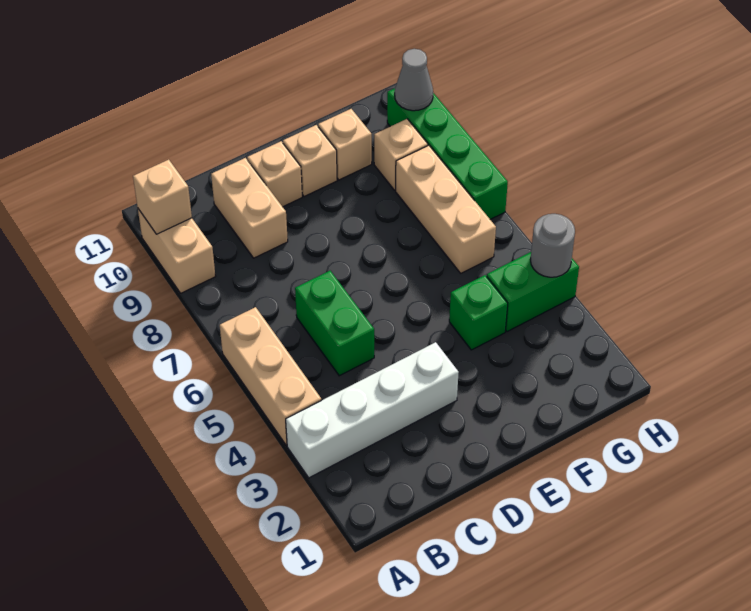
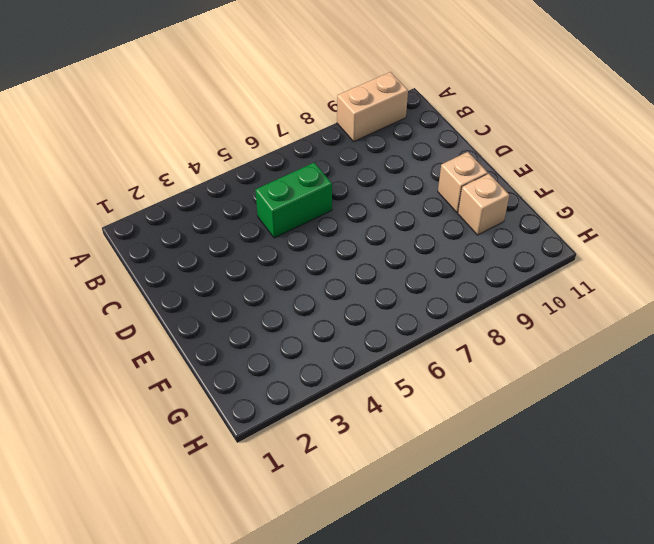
none -> white brick A3:D3 level 1
none -> tan brick A4:A6 level 1
none -> tan brick C9:C10 level 1

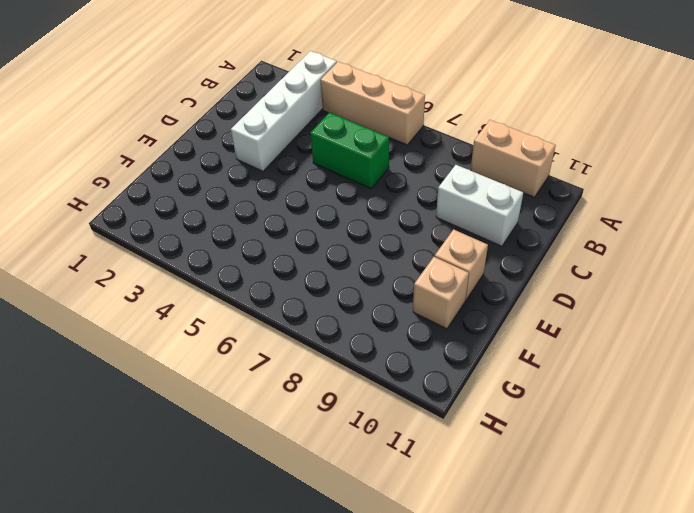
white brick C9:C10 level 1 -> tan brick C9:C10 level 1
none -> tan brick D10 level 1
none -> green brick F4 level 1
none -> green brick G4:H4 level 1

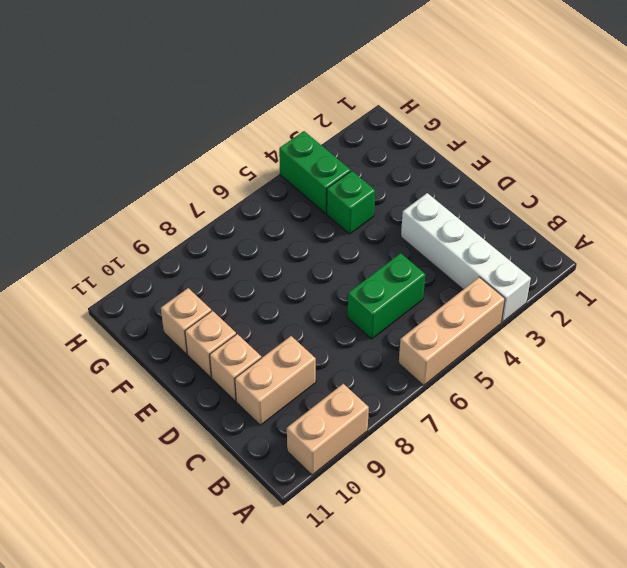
none -> tan brick G6:G8 level 1
none -> tan brick G9 level 1
none -> green brick H7:H10 level 1

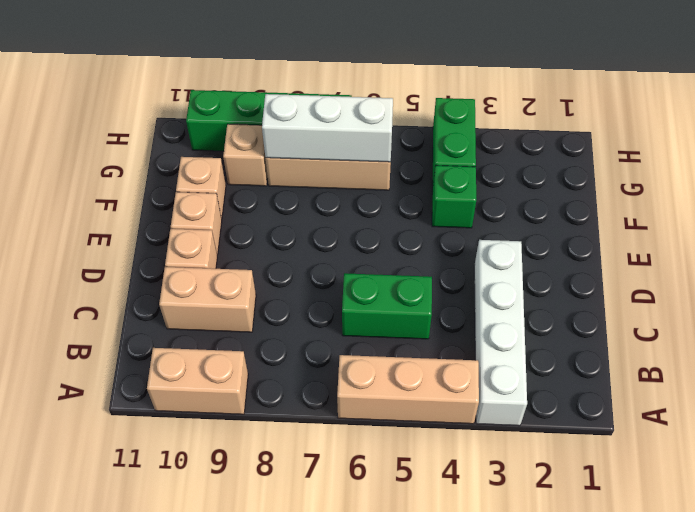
white brick G6:G8 level 2 -> none
none -> tan brick A10 level 2
none -> grey round brick H4 level 2
none -> grey cone H10 level 2

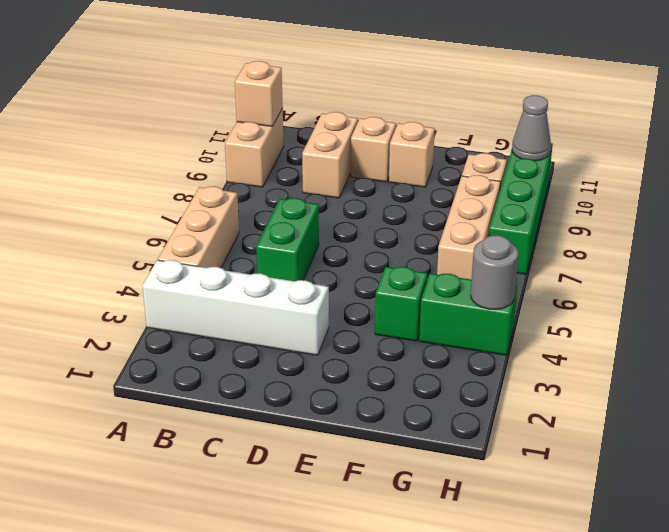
none -> tan brick F10 level 1

